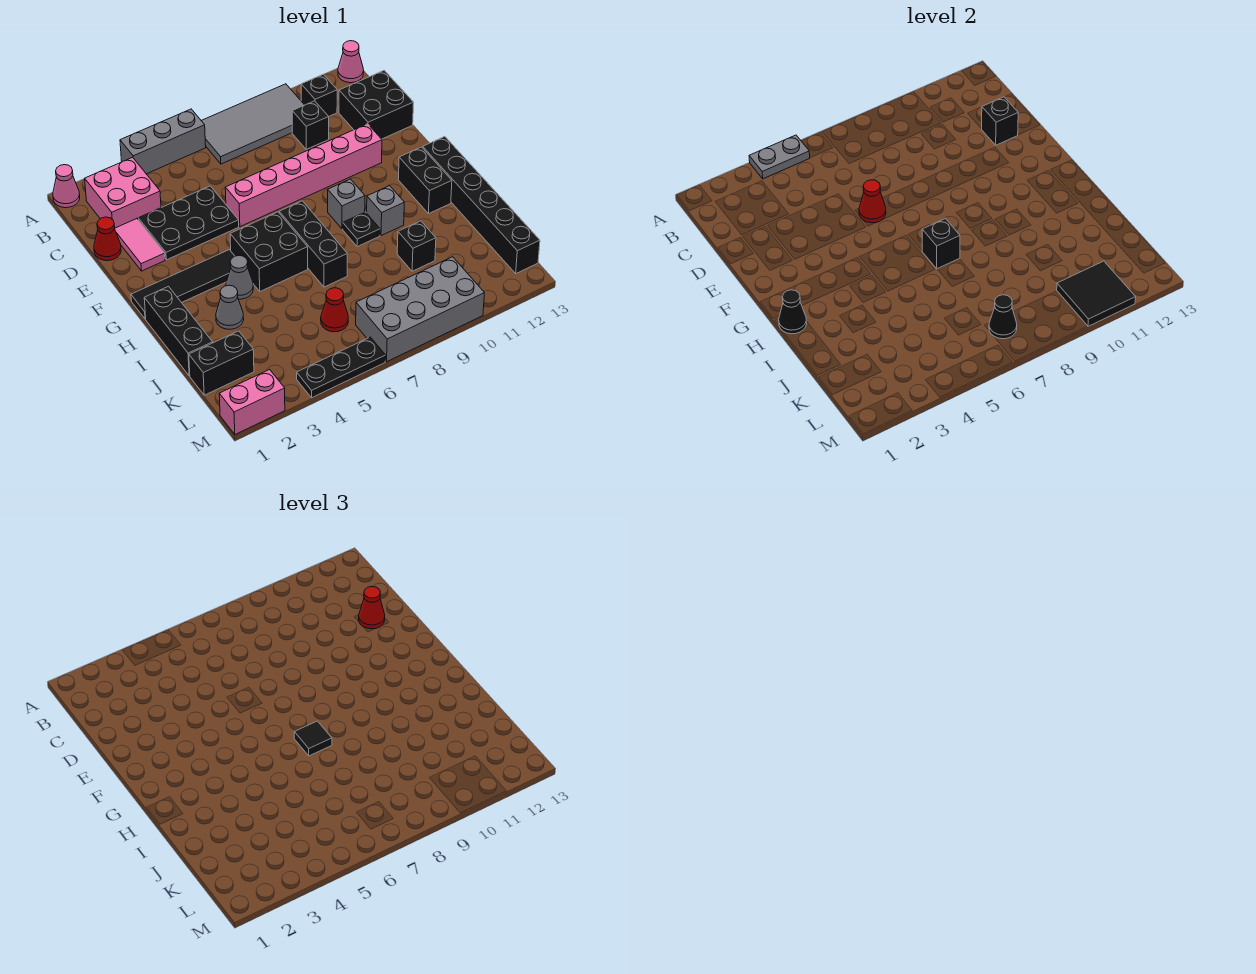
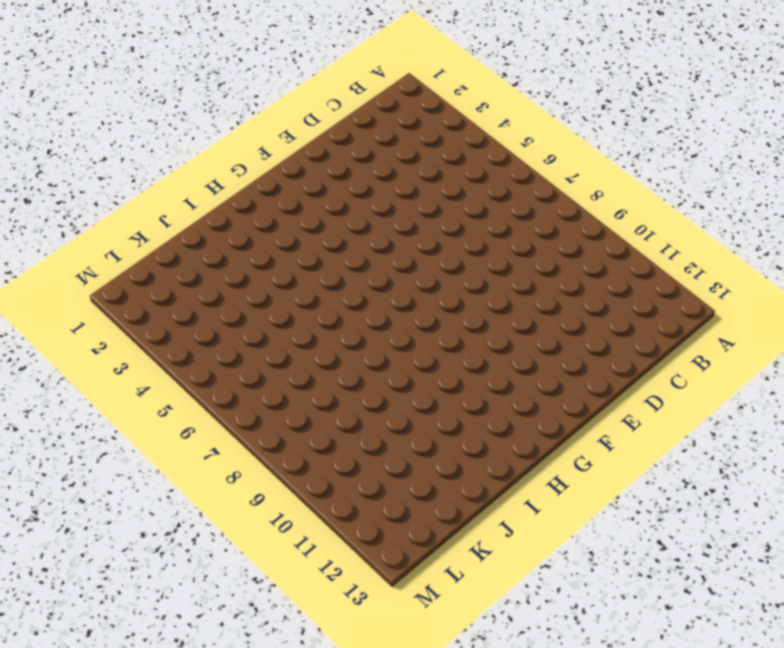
none -> pink cone A1 level 1
none -> grey brick A4:A6 level 1
none -> grey tile A7:B10 level 1
none -> pink cone A13 level 1

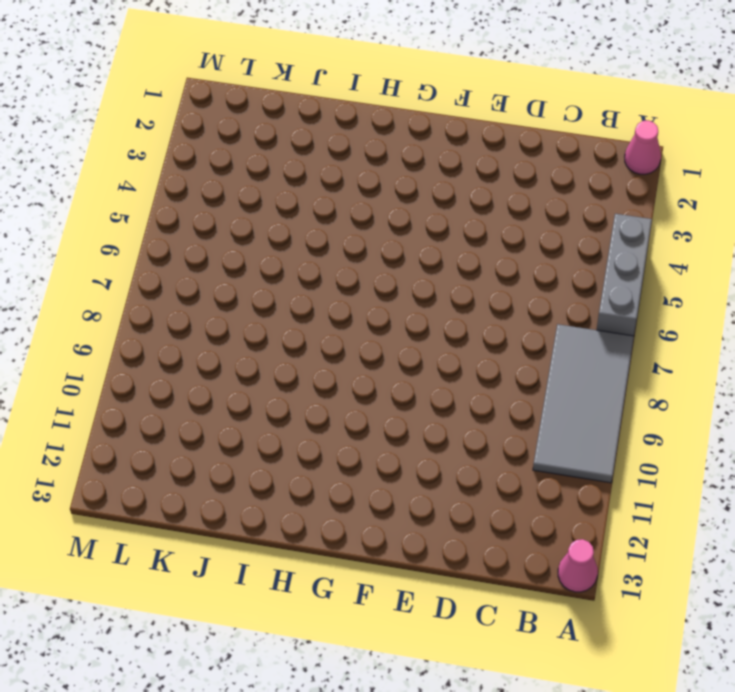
none -> pink brick B2:C3 level 1
none -> black brick B11 level 1
none -> black brick C10 level 1
none -> black brick C12:D13 level 1

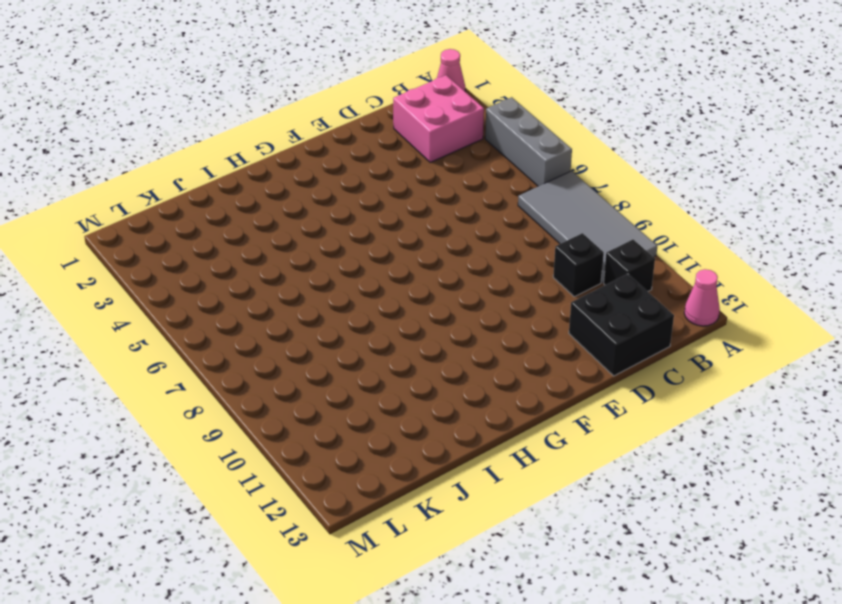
none -> red cone D1 level 1
none -> pink tile D2:E2 level 1
none -> black plate D3:E5 level 1
none -> pink brick E6:E11 level 1

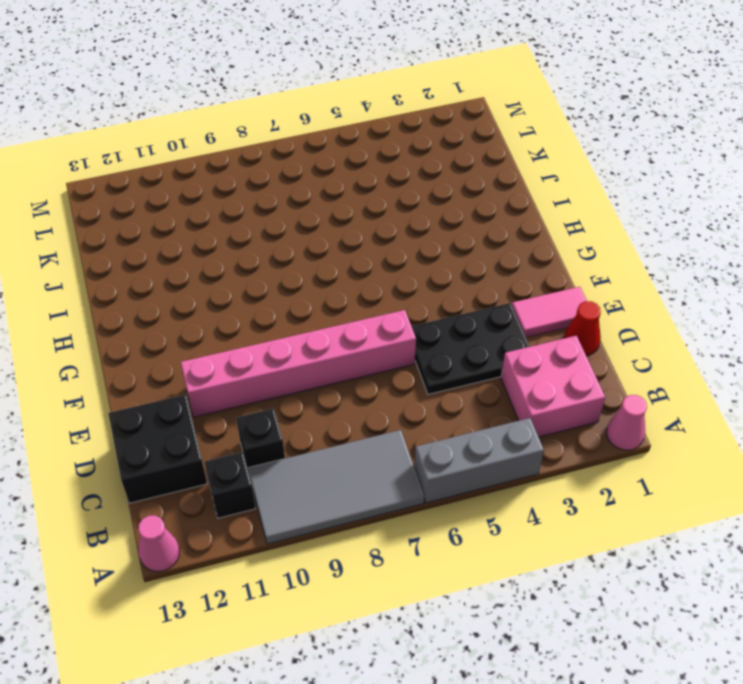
pink tile E1:E2 level 1 -> pink tile D2:E2 level 1
none -> black tile G1:G4 level 1
none -> black brick G5:H6 level 1
none -> black brick G7:I7 level 1
none -> grey brick G9 level 1

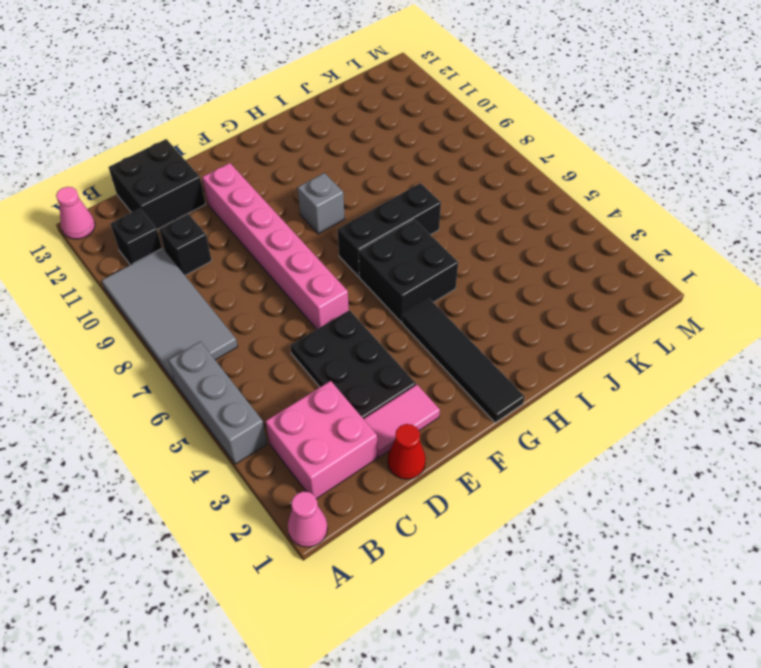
none -> black brick G12:H12 level 1
none -> black brick G13:L13 level 1
none -> black brick H1:J1 level 1
none -> grey cone H4 level 1

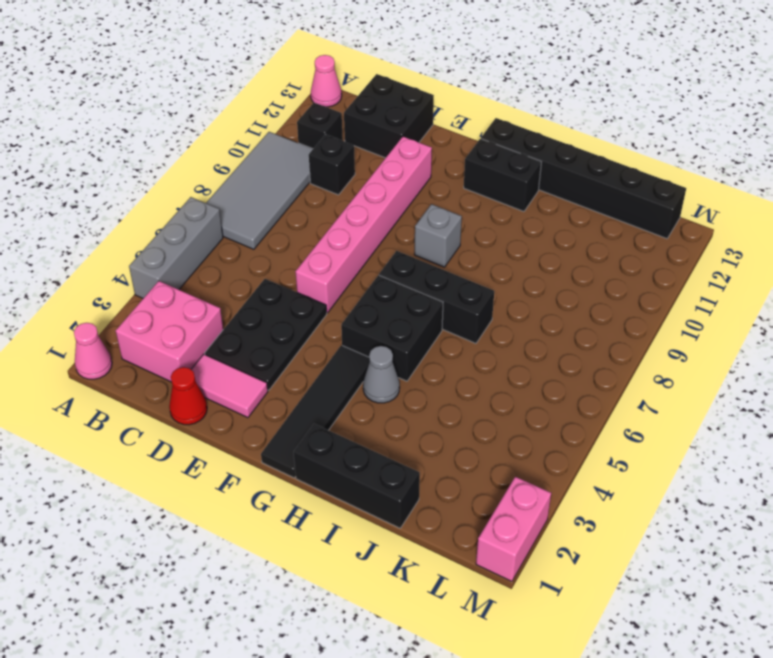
none -> black plate H9 level 1
none -> grey brick H10 level 1
none -> grey cone I3 level 1
none -> black brick J10 level 1

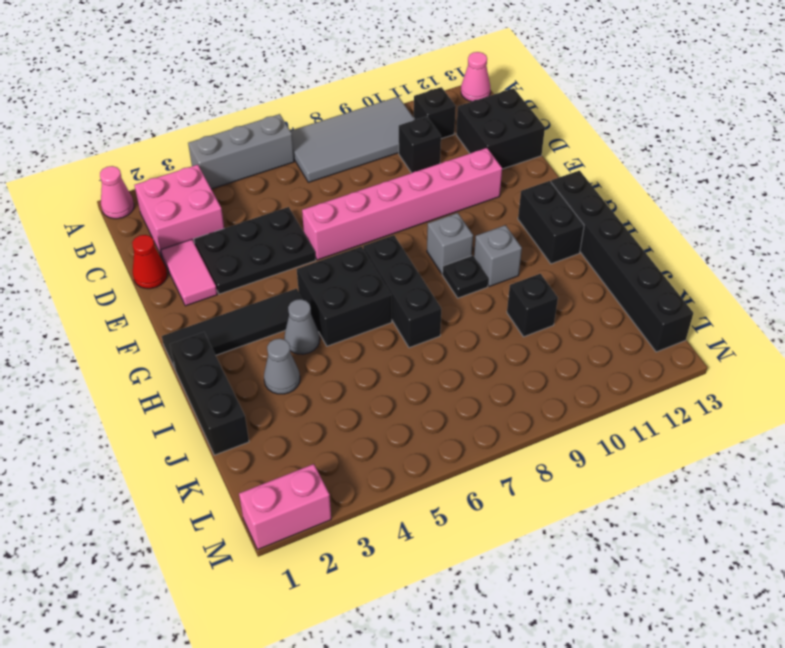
none -> black brick K1:K2 level 1
none -> red cone K6 level 1
none -> grey brick L7:M10 level 1
none -> black plate M4:M6 level 1

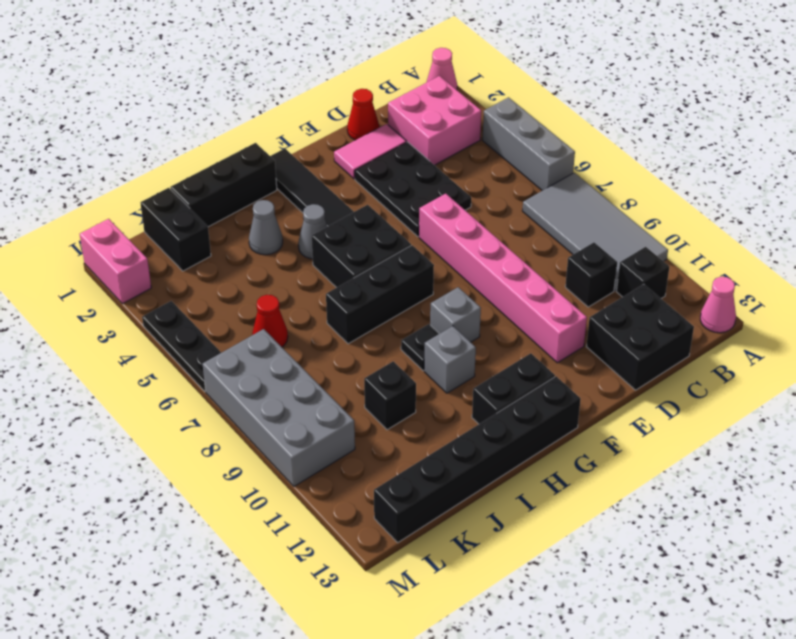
none -> grey plate A4:A5 level 2
none -> black brick D12 level 2
none -> red cone E6 level 2
none -> black cone H1 level 2

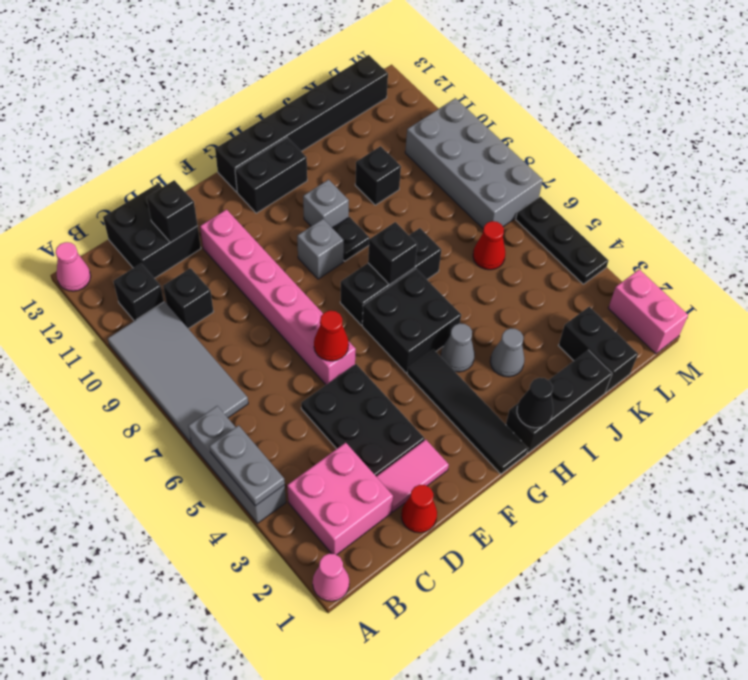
none -> black cone L7 level 2
none -> black tile L10:M11 level 2
none -> red cone D12 level 3
none -> black tile H7 level 3

